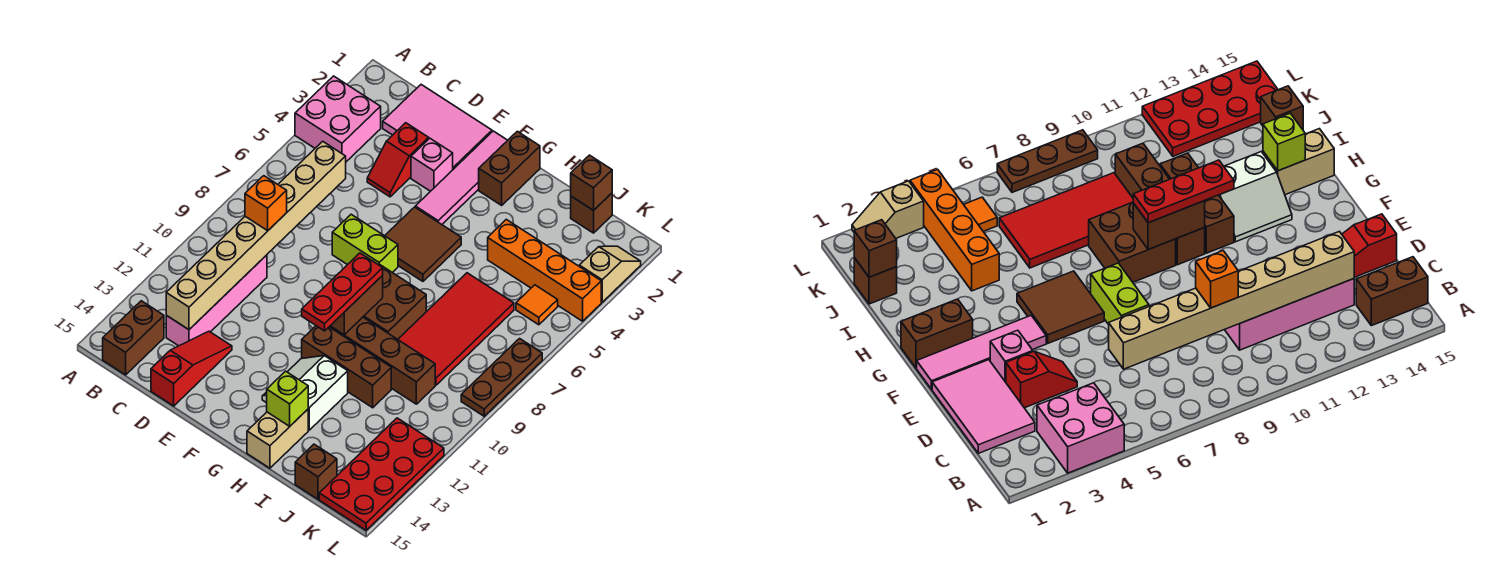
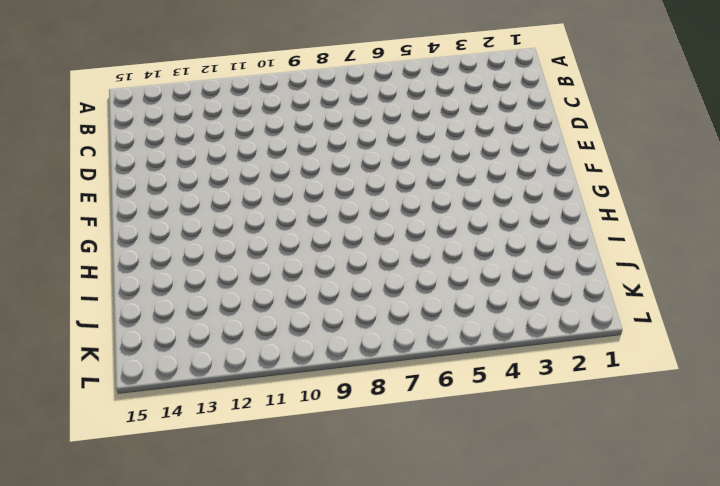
none -> pink brick A3:B4 level 1
none -> brown brick B14:B15 level 1
none -> pink tile C1:E2 level 1
none -> pink brick C10:C13 level 1

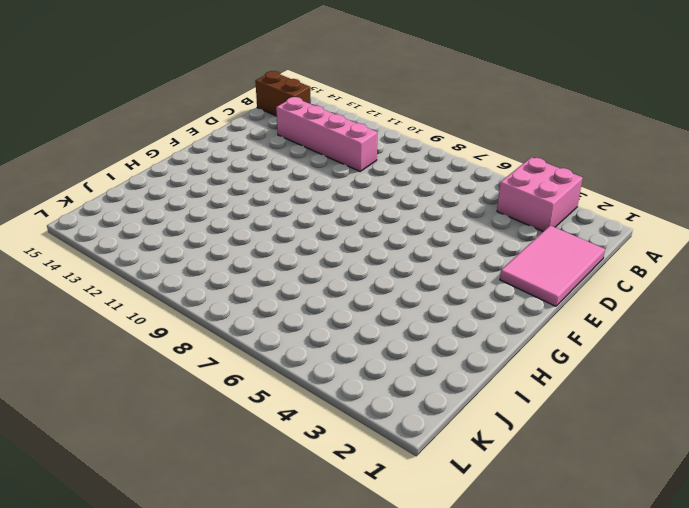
none -> red slope D3:D4 level 1 top 3
none -> red slope D13:D15 level 1 top 15
none -> pink brick E3 level 1
none -> lime brick E7:F7 level 1

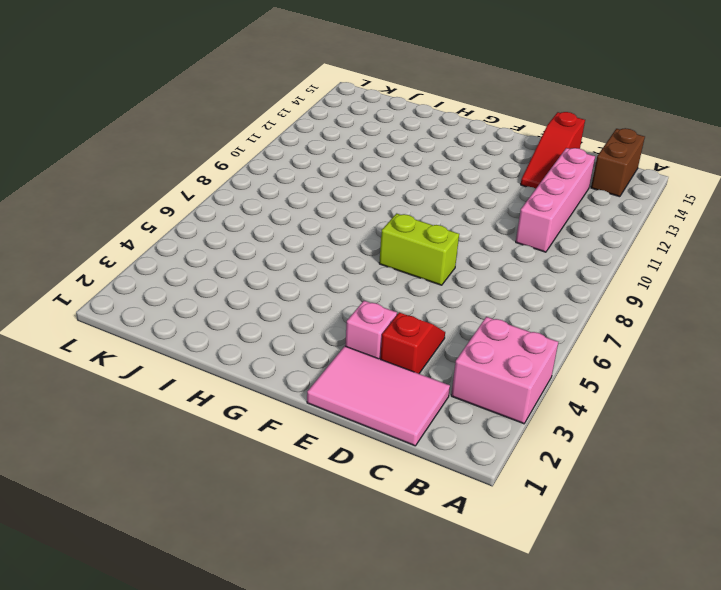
none -> pink tile F1:F4 level 1
none -> brown tile F5:G6 level 1
none -> brown brick G1:G2 level 1
none -> brown brick G8:H9 level 1

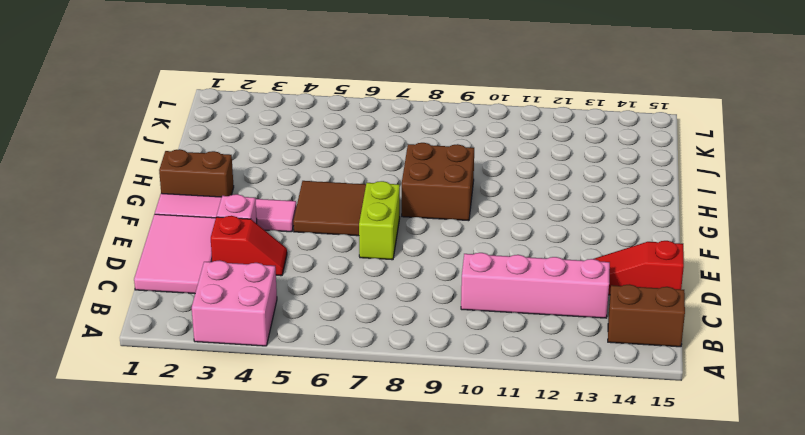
none -> brown brick G10:J10 level 1
none -> brown brick G11:I11 level 1
none -> white slope G12:H13 level 1 top H
none -> tan brick H14:H15 level 1

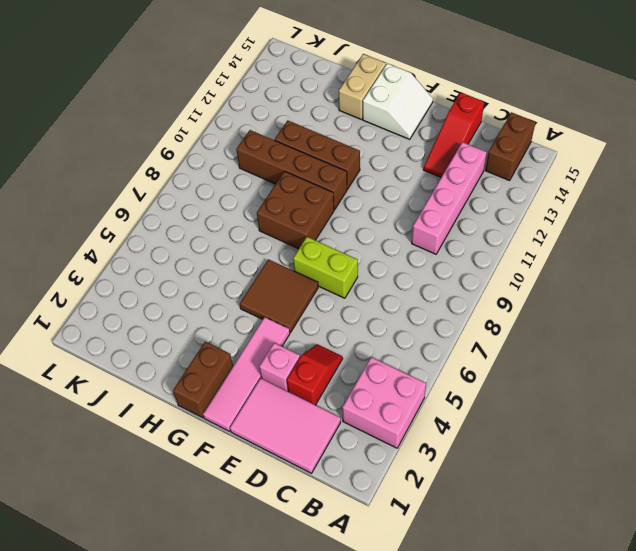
white slope F14:G15 level 1 top G -> white slope G12:H13 level 1 top H
none -> orange brick I4:L4 level 1
none -> red tile I6:J9 level 1
none -> brown brick J1 level 1
none -> brown brick J15 level 1

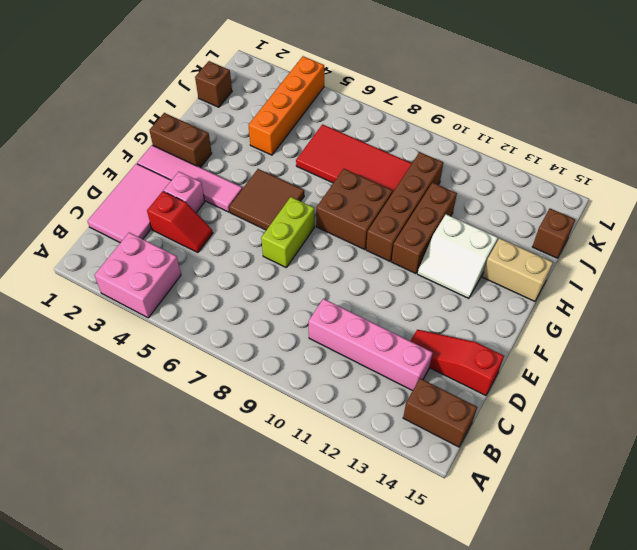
none -> orange tile K5 level 1
none -> red plate K12:L15 level 1
none -> tan slope L2:L3 level 1 top 3
none -> brown plate L7:L9 level 1

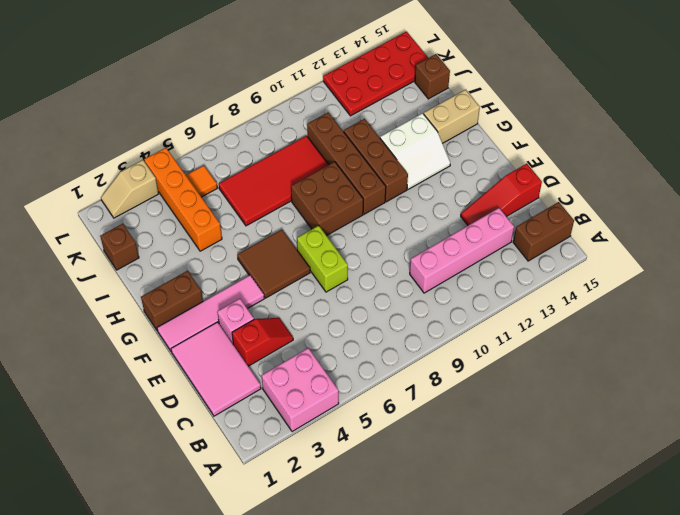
none -> brown plate L7:L9 level 1
none -> tan brick C6:C13 level 2
none -> brown brick G9:G10 level 2
none -> lime brick H14 level 2

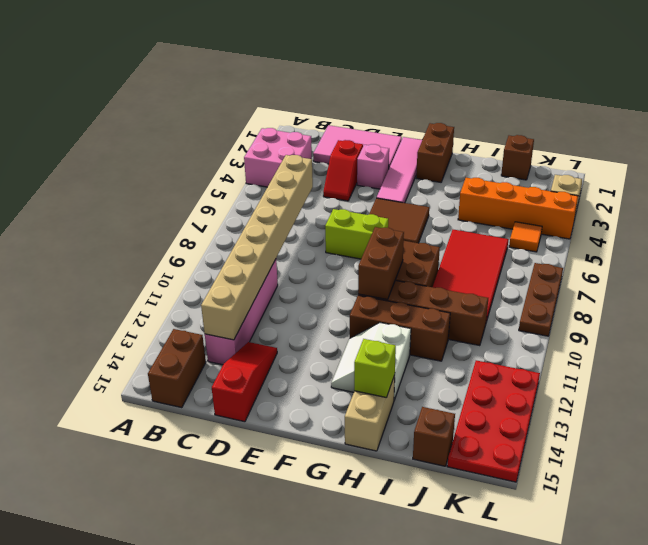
none -> brown brick J1 level 2
none -> orange brick C9 level 3
none -> red plate G9:G11 level 3

